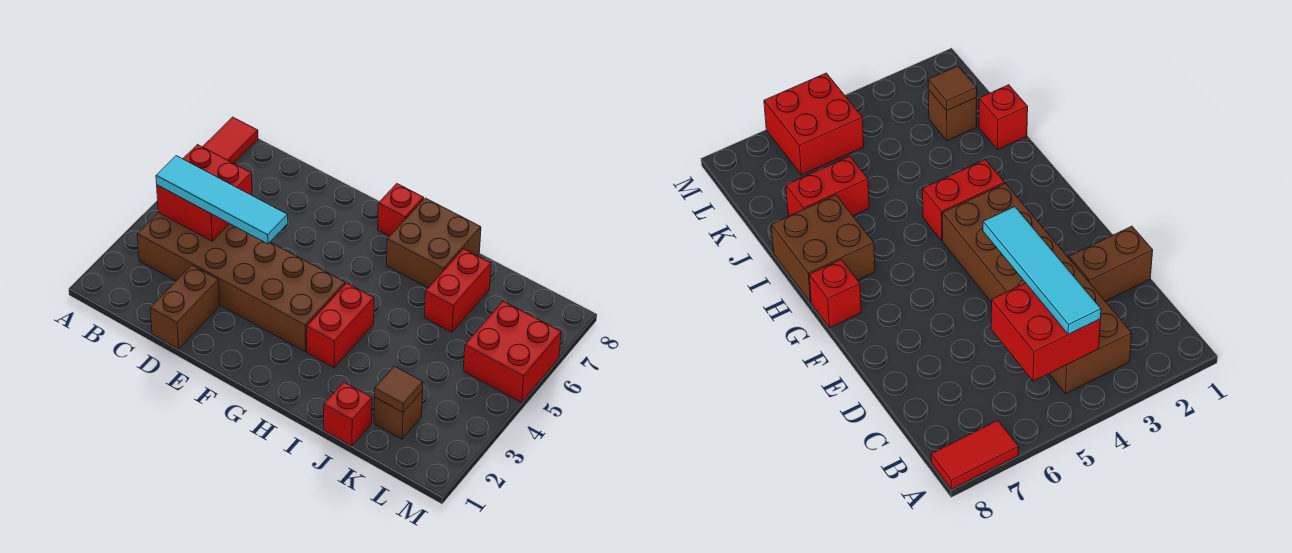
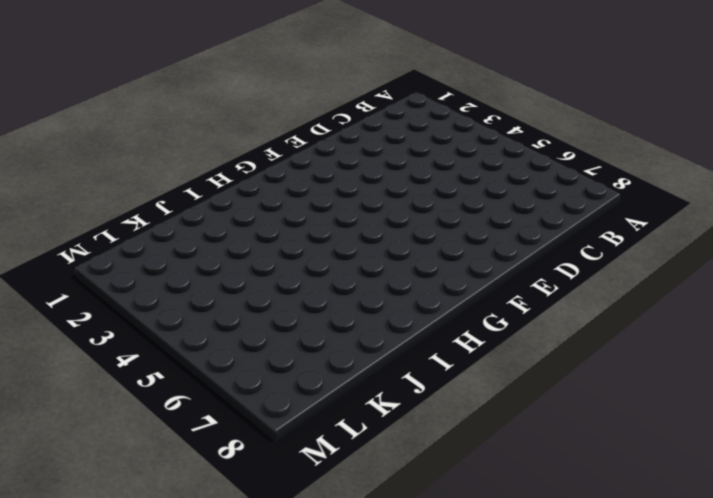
none -> red tile A7:A8 level 1
none -> brown brick B3:G4 level 1
none -> brown brick D1:D2 level 1

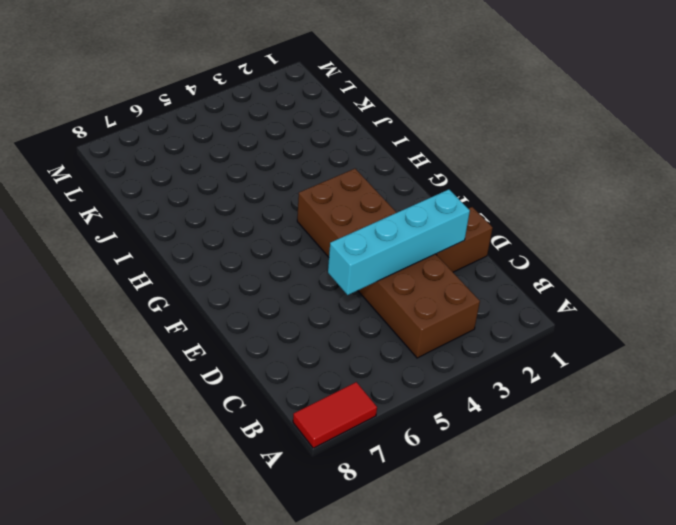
cyan brick D2:D5 level 2 -> none
none -> red brick G8 level 1
none -> red brick H3:H4 level 1
none -> brown brick H7:I8 level 1

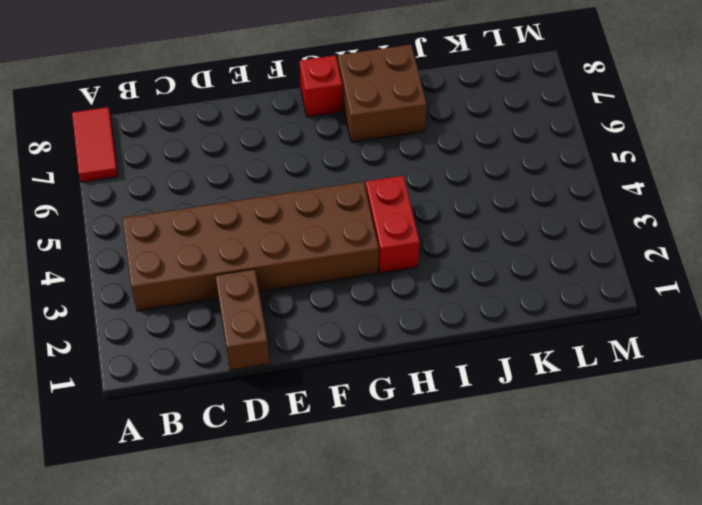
none -> red brick J1 level 1
none -> red brick J6:J7 level 1
none -> brown brick K2 level 1

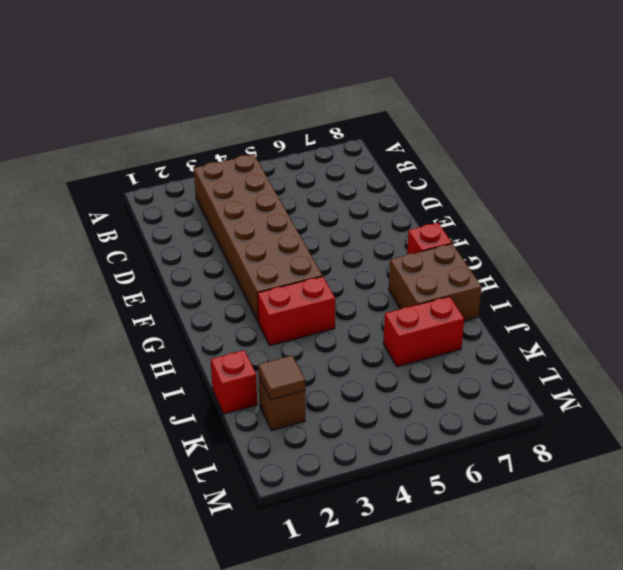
none -> red tile A7:A8 level 1
none -> brown brick D1:D2 level 1
none -> red brick L5:M6 level 1

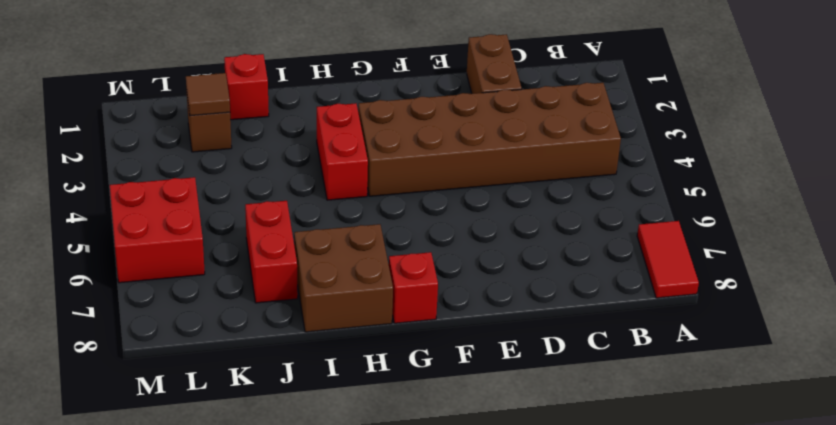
none -> red brick B4:C5 level 2
none -> cyan tile B4:E4 level 3

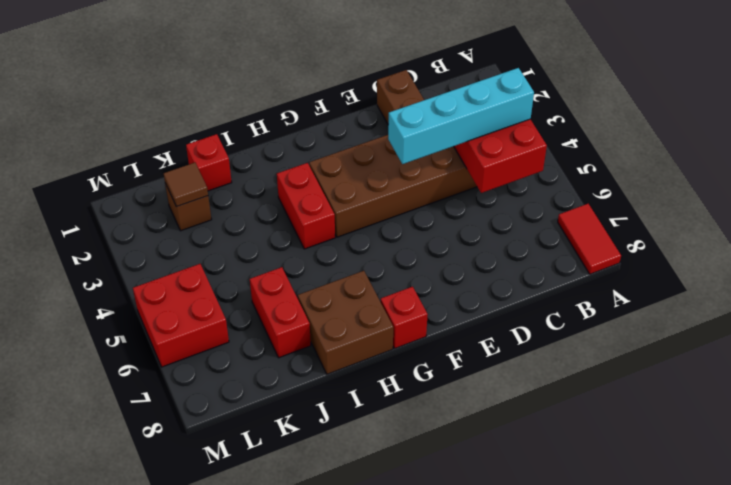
cyan brick B4:E4 level 3 -> cyan tile B4:E4 level 3

